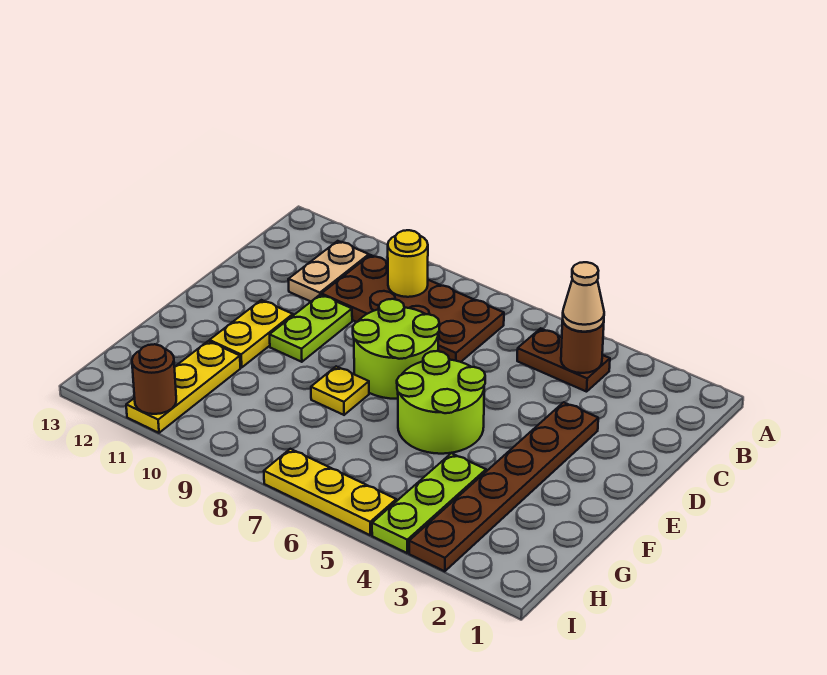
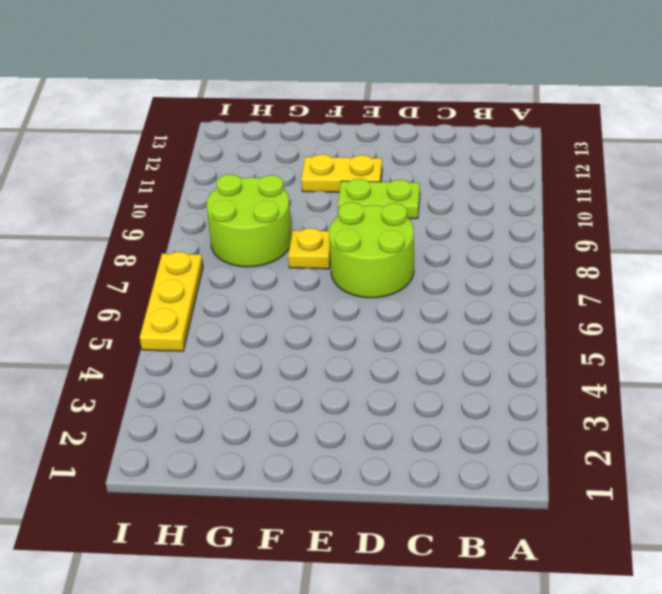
lime round brick G8:H9 level 1 -> lime round brick E5:F6 level 1
none -> brown plate B4:B5 level 1
none -> brown plate B7:C10 level 1
none -> tan plate B11:C11 level 1

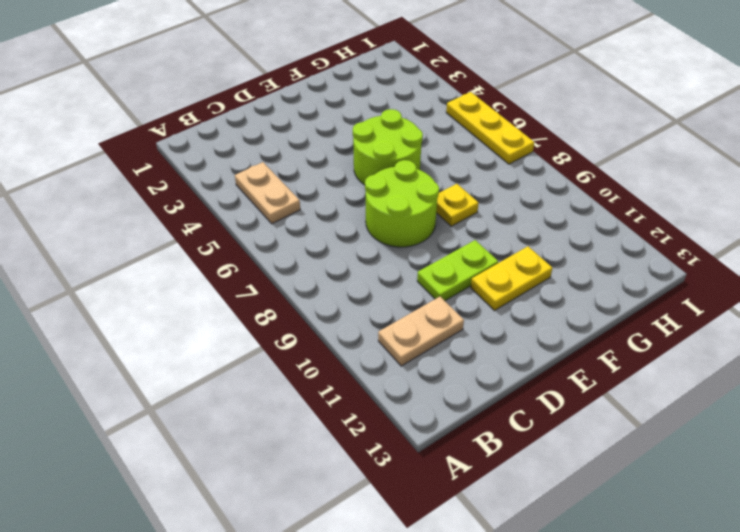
tan plate B4:B5 level 1 -> brown plate B4:B5 level 1
none -> brown plate B7:C10 level 1
none -> brown plate D3:I3 level 1
none -> lime plate G4:I4 level 1

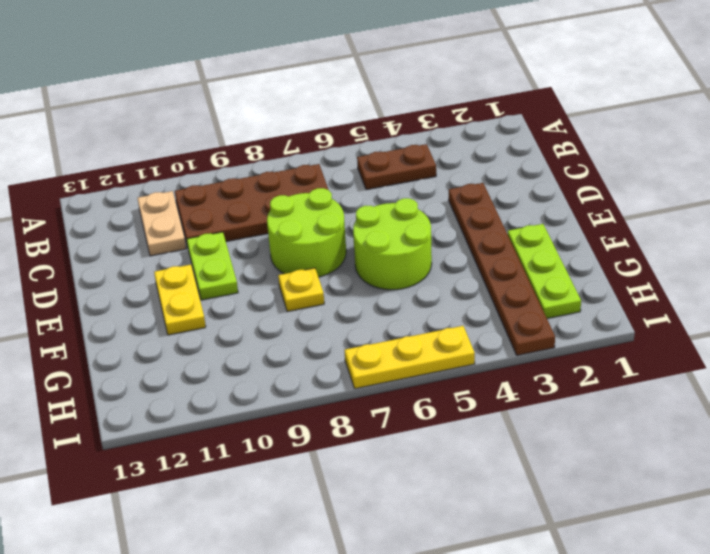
lime plate F2:H2 level 1 -> lime plate G4:I4 level 1
none -> yellow plate G11:I11 level 1
none -> brown round brick B4 level 2
none -> yellow round brick B9 level 2

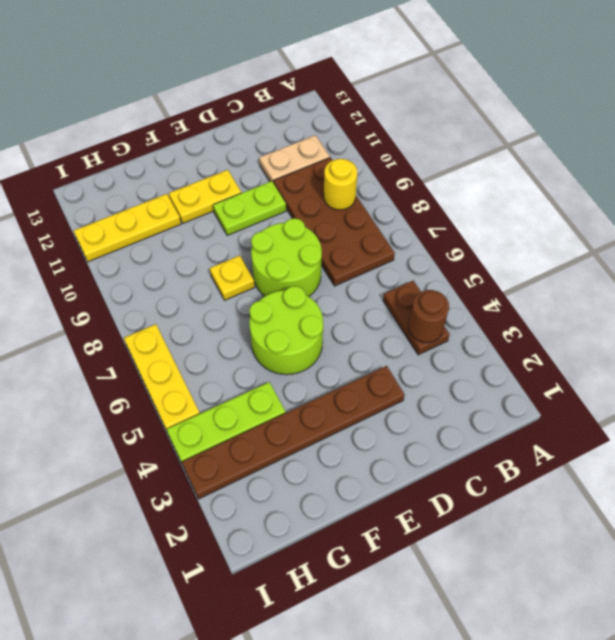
none -> brown round brick I11 level 2
none -> tan cone B4 level 3

